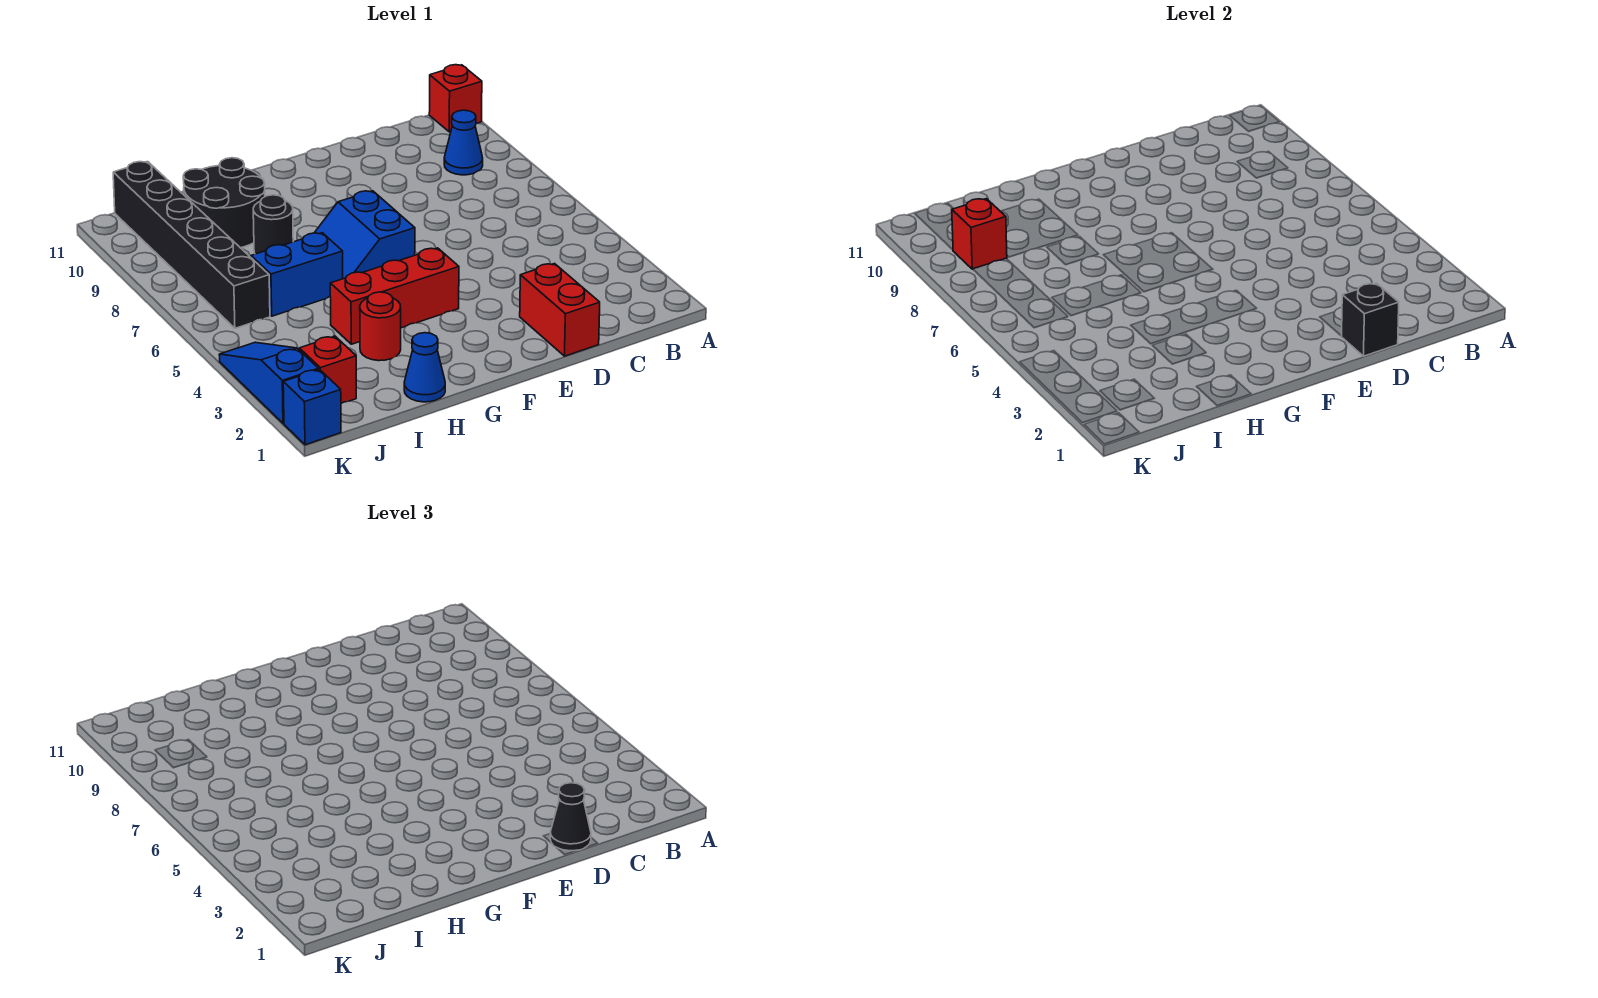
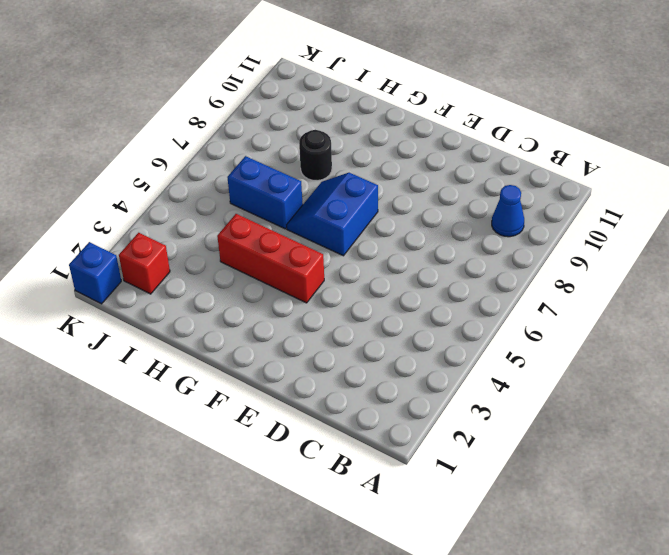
none -> red brick A11 level 1
none -> red brick D1:D2 level 1
none -> blue cone H1 level 1

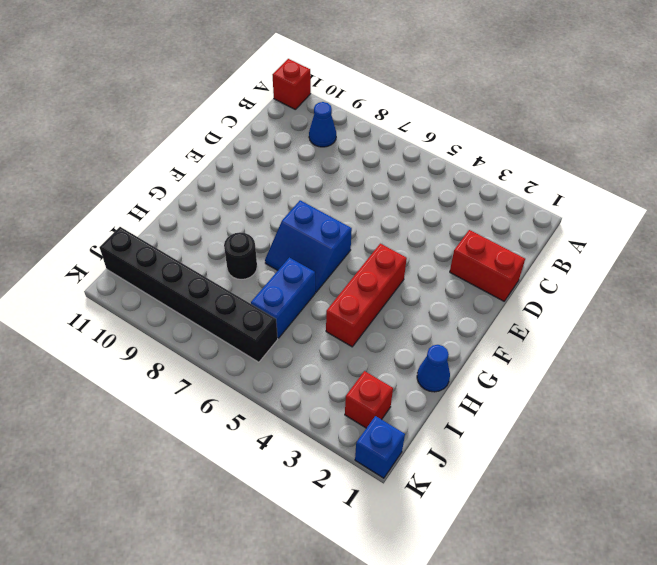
none -> red round brick H3 level 1
none -> black round brick H9:I10 level 1
none -> blue slope K2:K4 level 1 top 2

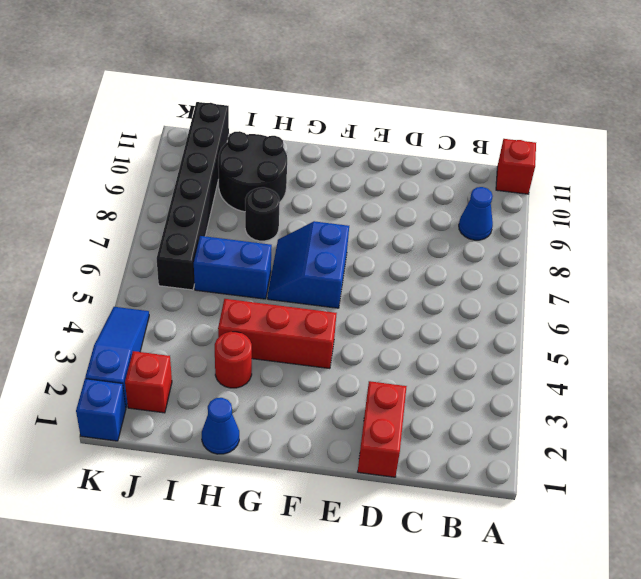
none -> black brick D1 level 2
none -> red brick J9 level 2
none -> black cone D1 level 3

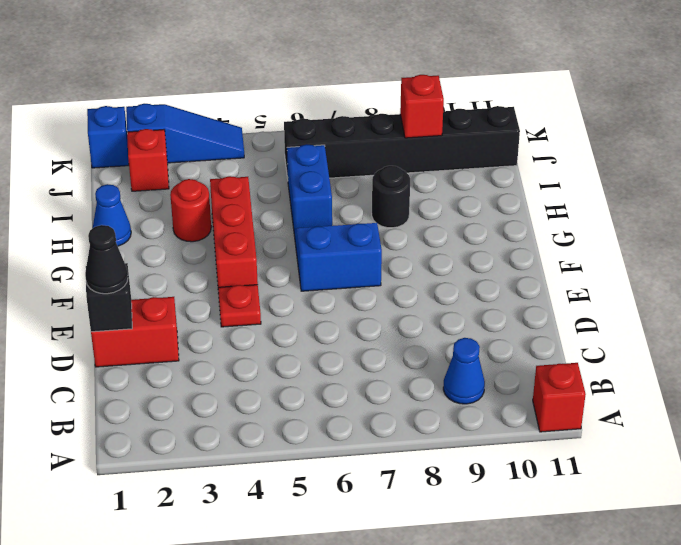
red plate E4 level 1 -> none
none -> black round brick H9:I10 level 1

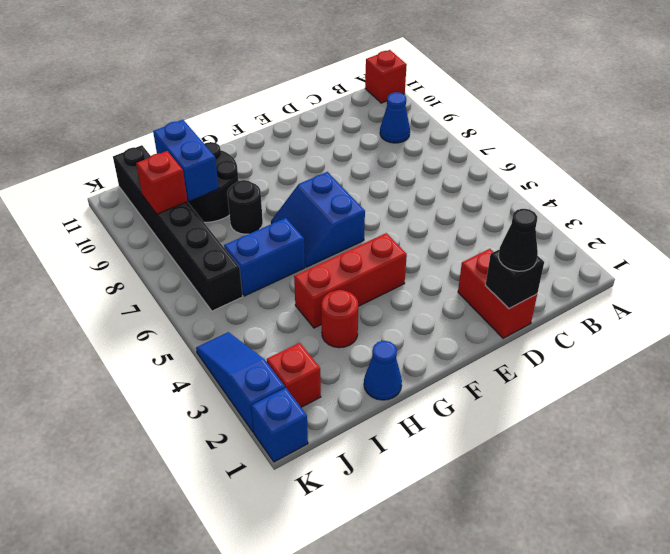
blue brick I9:I10 level 2 -> none

